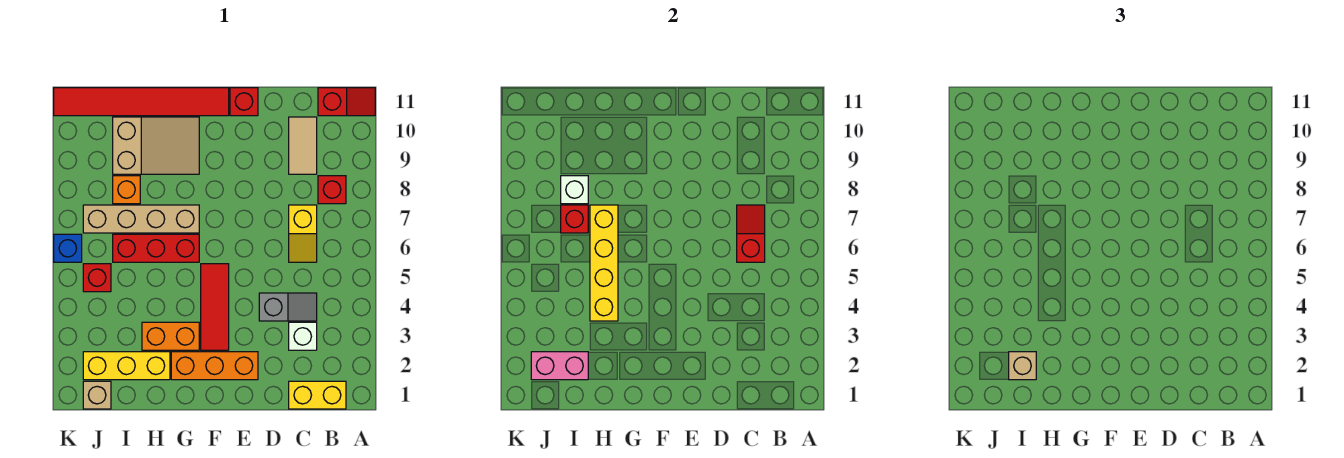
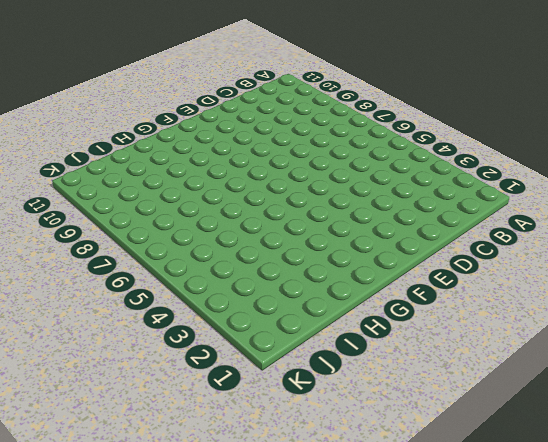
none -> red slope A11:B11 level 1 top B
none -> yellow brick B1:C1 level 1
none -> red brick B8 level 1

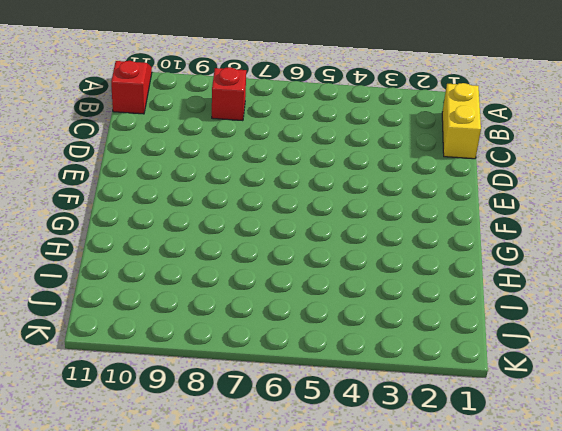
none -> white brick C3 level 1
none -> grey slope C4:D4 level 1 top D
none -> yellow slope C6:C7 level 1 top 7

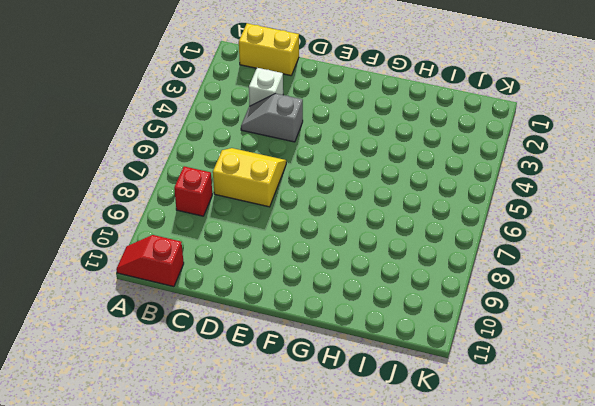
yellow slope C6:D7 level 1 top 7 -> yellow slope C6:C7 level 1 top 7
none -> tan tile C9:C10 level 1
none -> orange brick E2:G2 level 1
none -> red brick E11 level 1

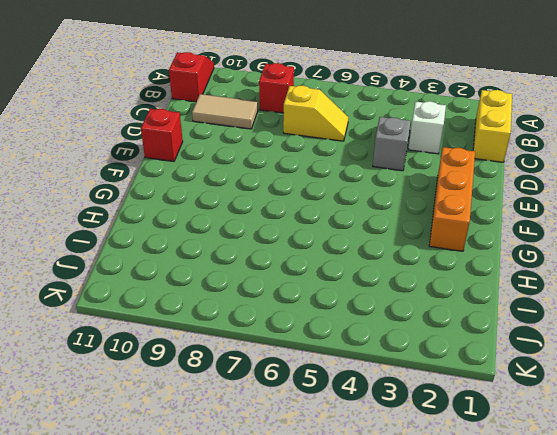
none -> red tile F3:F5 level 1
none -> red tile F11:K11 level 1
none -> orange brick G3:H3 level 1

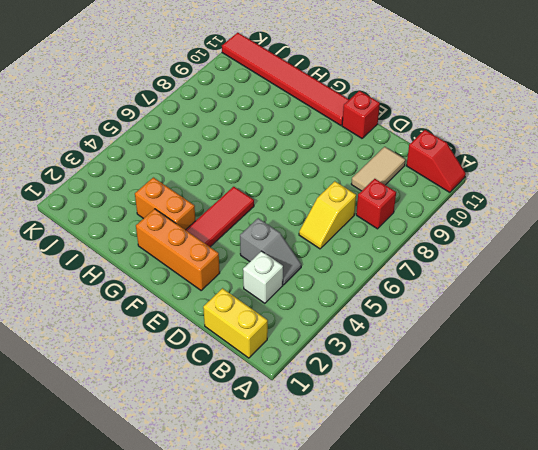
none -> red brick G6:I6 level 1
none -> tan brick G7:J7 level 1
none -> tan slope G9:I10 level 1 top I

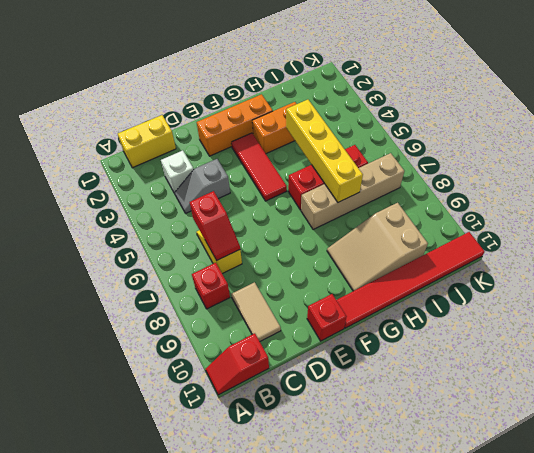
none -> yellow brick H2:J2 level 1
none -> orange brick I8 level 1
none -> tan brick J1 level 1

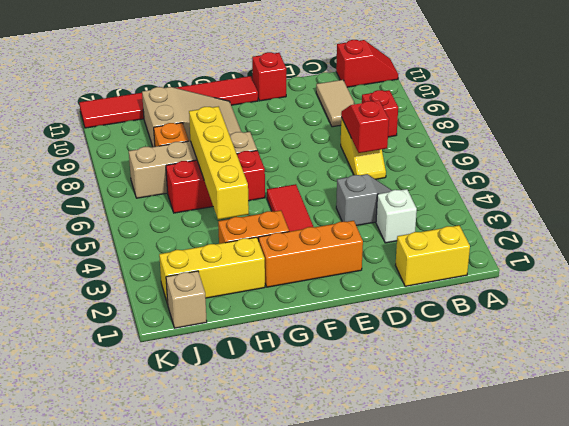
none -> red brick J5 level 1
none -> blue brick K6 level 1
none -> pink brick I2:J2 level 2

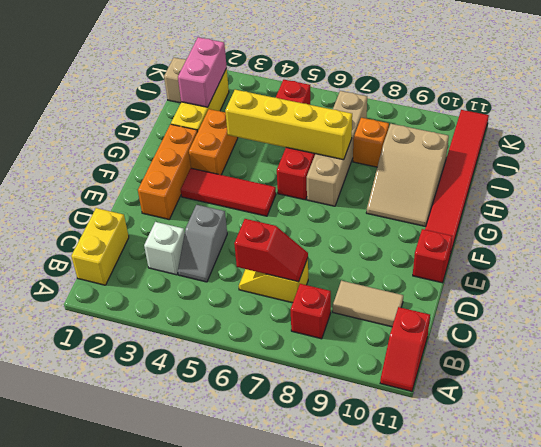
none -> blue brick K6 level 1
none -> red brick I7 level 2
none -> white brick I8 level 2

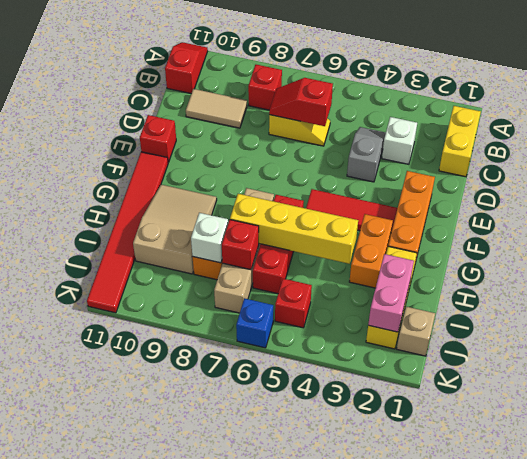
none -> tan brick I2 level 3

